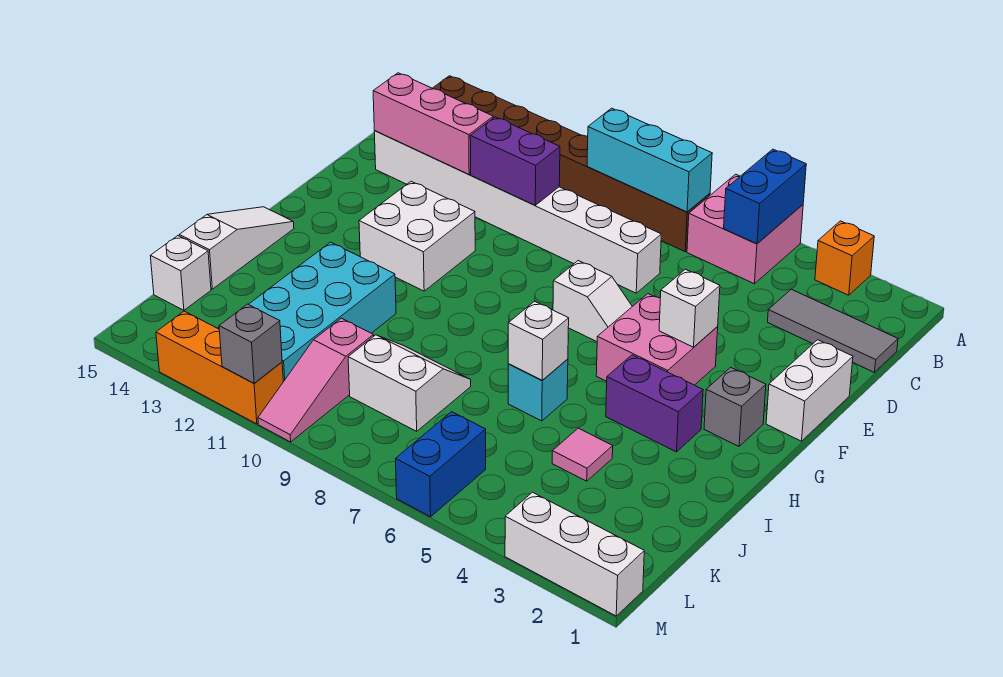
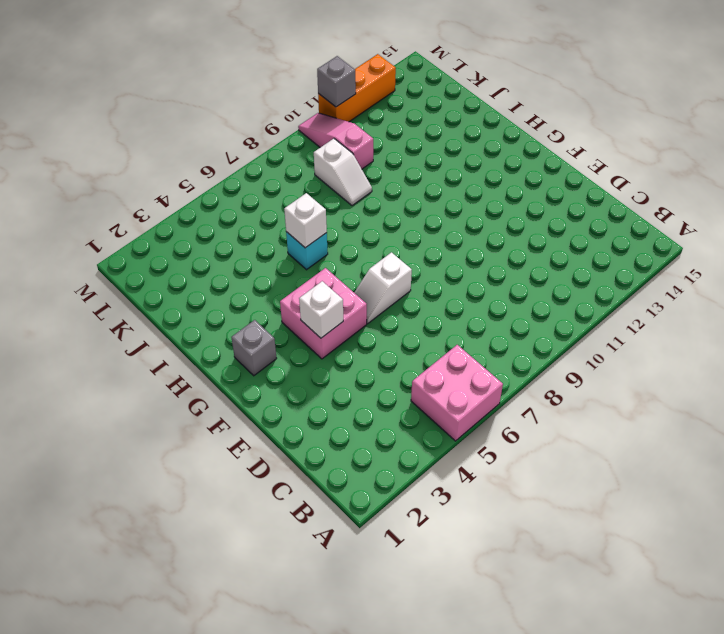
white slope J9:K9 level 1 top K -> white slope J8:K9 level 1 top K
none -> orange brick A3 level 1
none -> brown brick B7:B14 level 1
none -> grey tile C1:C3 level 1

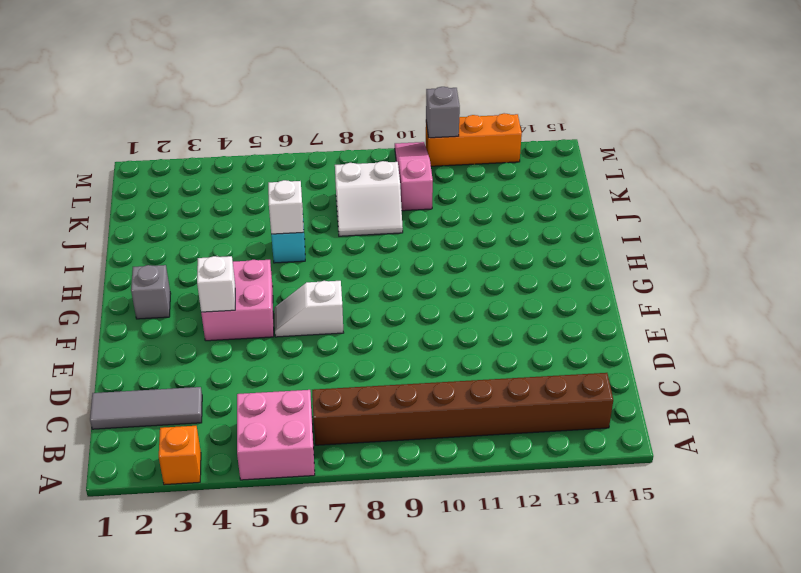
none -> white brick D7:D14 level 1
none -> white brick E1:F1 level 1
none -> white brick F11:G12 level 1

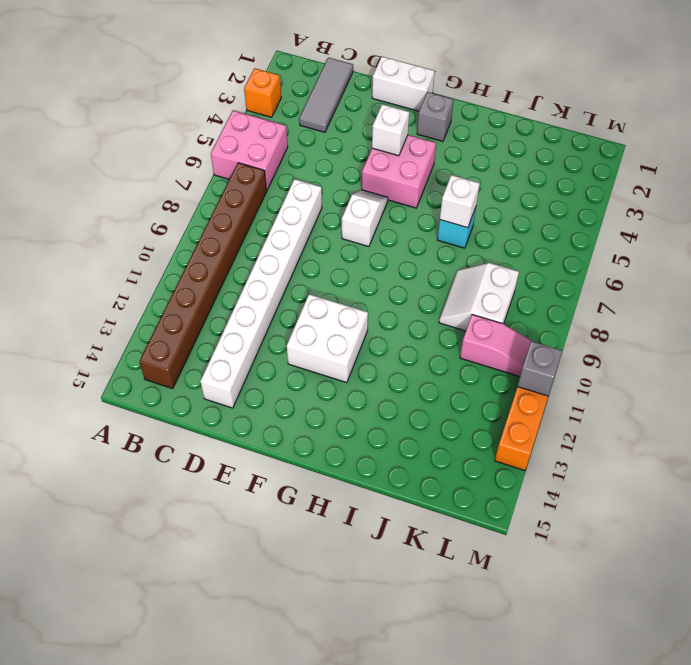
none -> purple brick H3:H4 level 1
none -> white slope H15:J15 level 1 top J
none -> cyan brick I11:L12 level 1

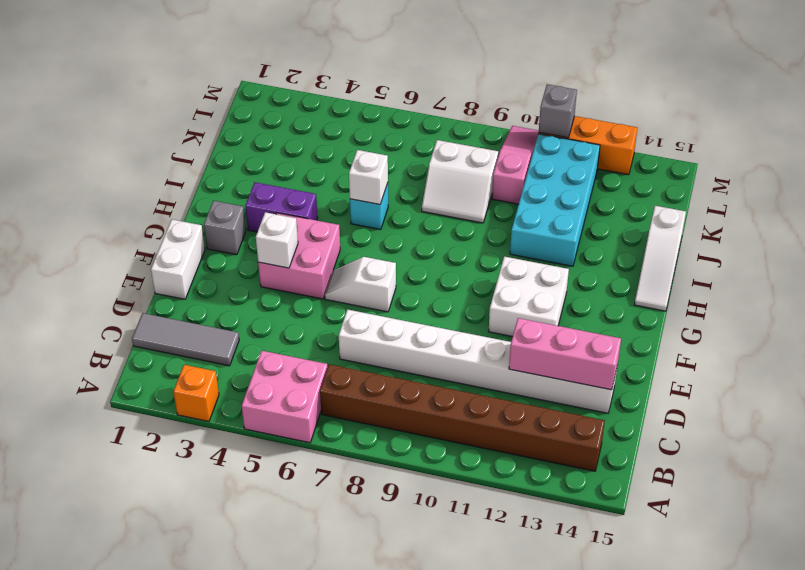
none -> pink tile J4 level 1
none -> white brick K15 level 1
none -> blue brick L6:M6 level 1

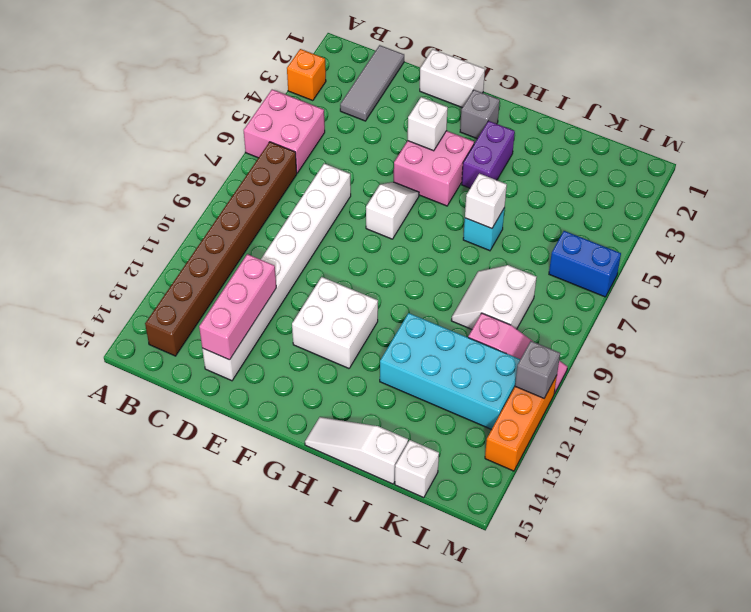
none -> pink tile J4 level 1
none -> white brick M1:M3 level 1
none -> blue brick A5:B5 level 2

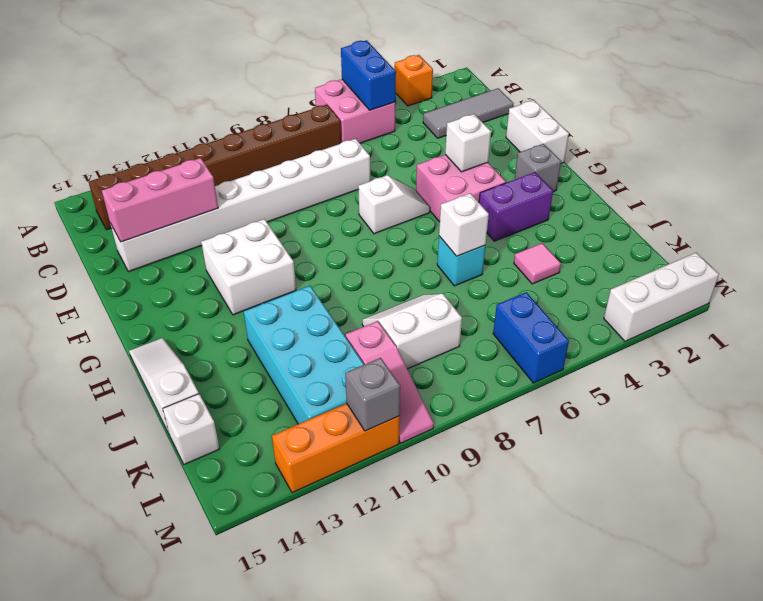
none -> cyan brick B7:B9 level 2
none -> purple brick D10:D11 level 2

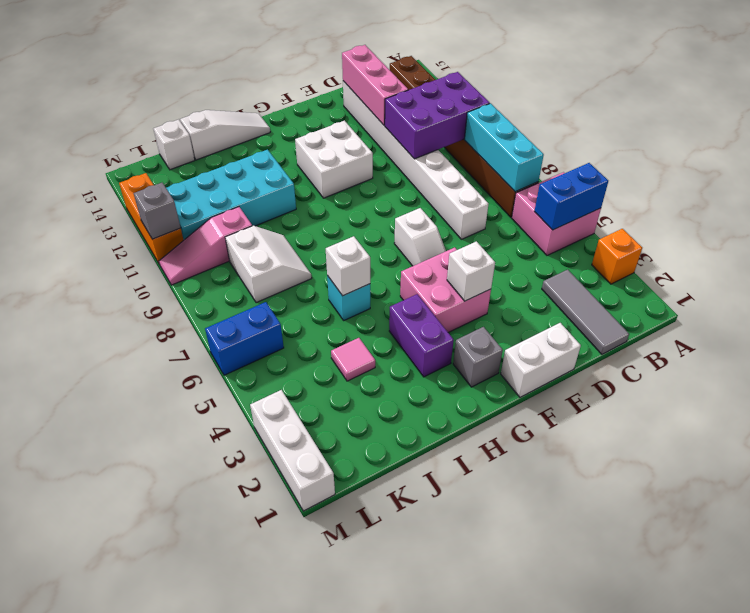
purple brick B10:D11 level 2 -> purple brick D10:D11 level 2

